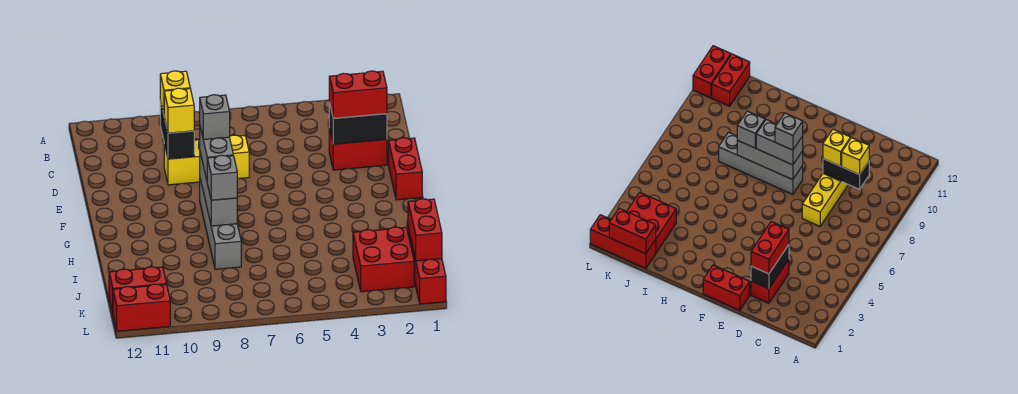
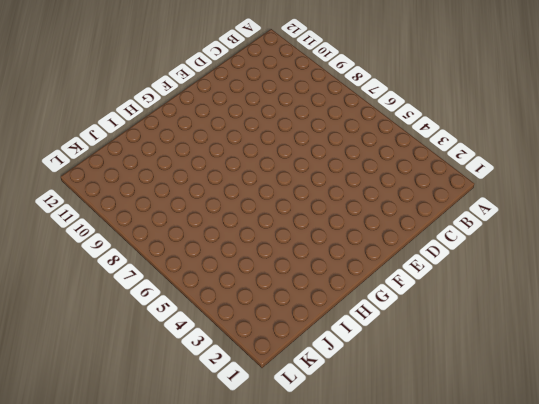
none -> red brick D2:D3 level 1
none -> yellow brick D7:D9 level 1
none -> red brick E1:F1 level 1

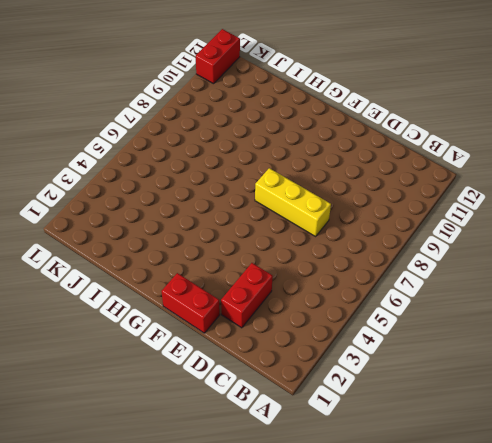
yellow brick D7:F7 level 1 -> yellow brick D7:D9 level 1
none -> grey brick F8:I8 level 1
none -> red brick J1:L1 level 1
none -> red brick J2:K3 level 1

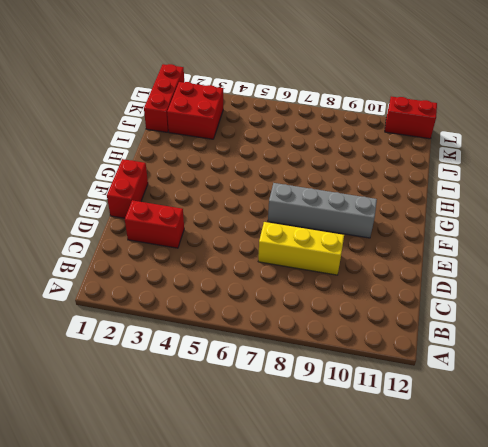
grey brick F7:F10 level 1 -> grey brick F8:I8 level 1
none -> red brick K11:K12 level 1
none -> black brick C9:D9 level 2
none -> black brick D2:D3 level 2

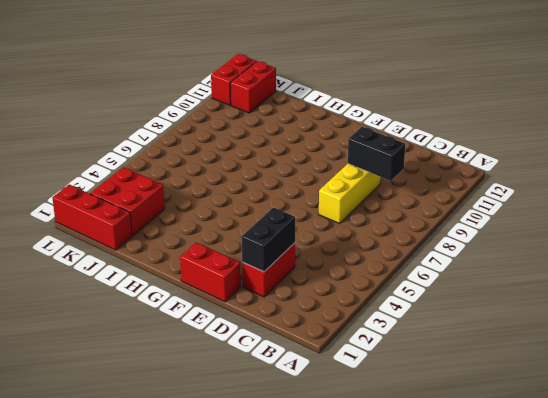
none -> grey brick F8:I8 level 1
none -> grey brick F8:H8 level 2
none -> red brick J1:K1 level 2

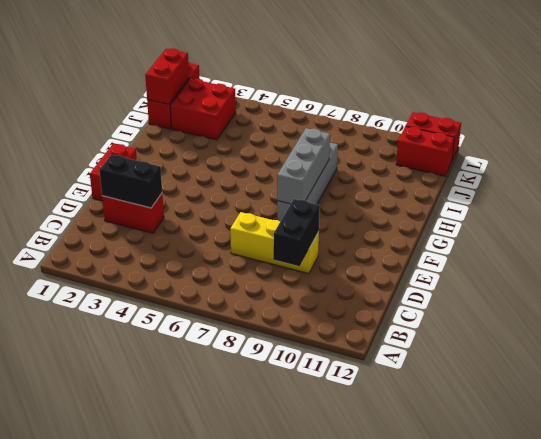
none -> yellow brick C9 level 3
none -> red brick D2:D3 level 3
none -> yellow brick D9 level 3

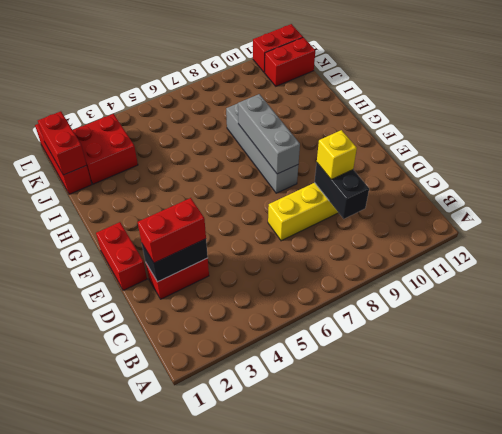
none -> yellow brick C9 level 3
none -> grey brick F8:G8 level 3
none -> grey brick H8 level 3

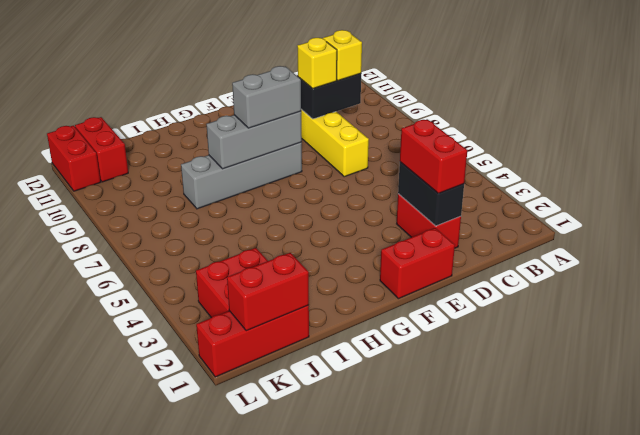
none -> grey brick H8 level 3
none -> grey brick F8 level 4

